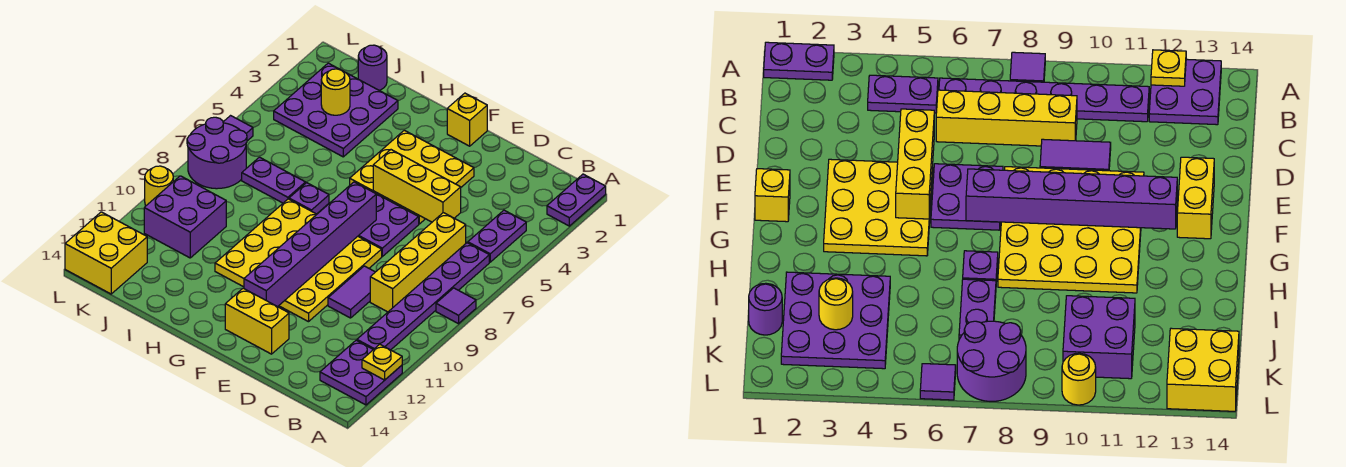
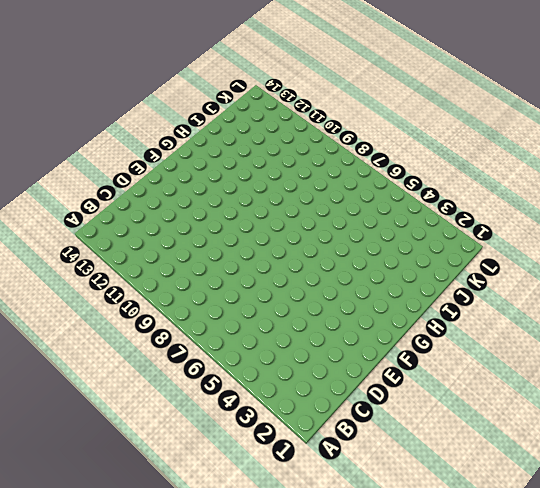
none -> purple plate A1:A2 level 1
none -> purple tile A8 level 1
none -> purple plate A12:B13 level 1

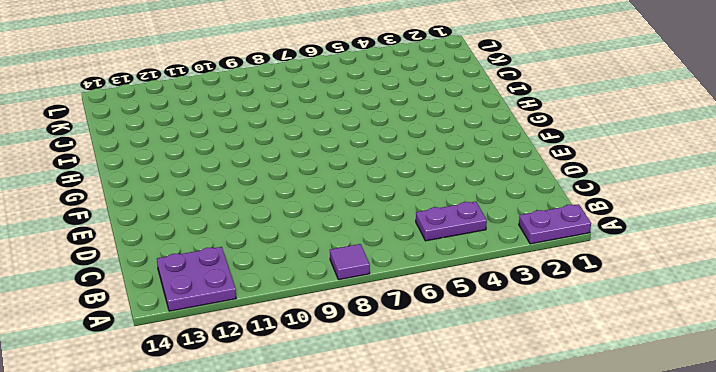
none -> purple plate B6:B11 level 1
none -> yellow brick C6:C9 level 1
none -> purple tile D9:D10 level 1

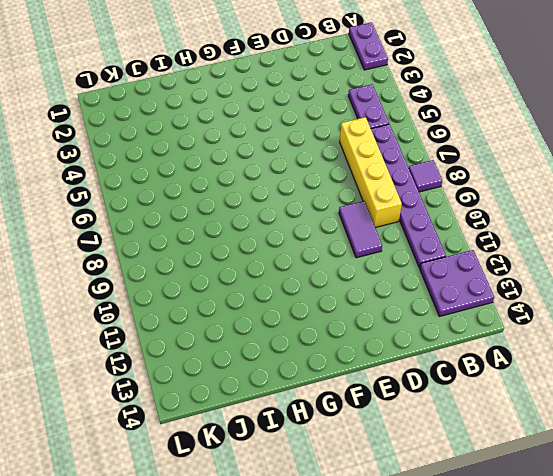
none -> yellow plate E3:G5 level 1
none -> purple plate E6:F7 level 1
none -> yellow plate E8:H11 level 1

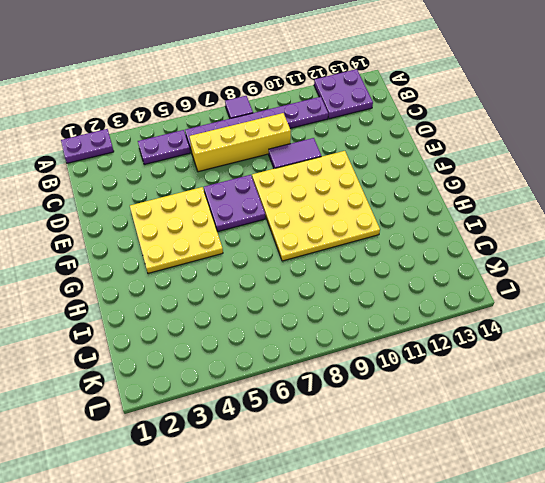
none -> yellow brick E13:F13 level 1
none -> yellow brick F1 level 1
none -> purple plate H7 level 1

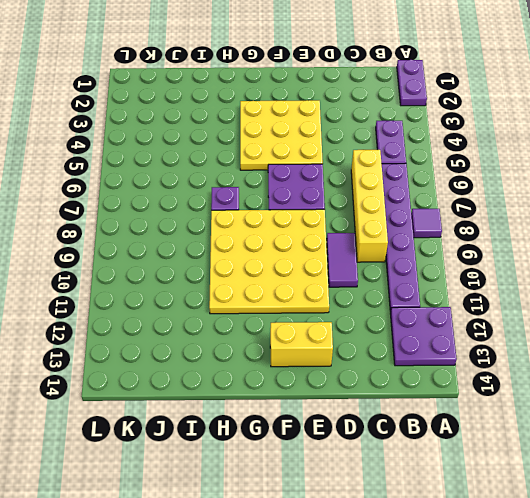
none -> yellow brick F1 level 1
none -> purple plate I2:K4 level 1
none -> purple plate I7:J7 level 1

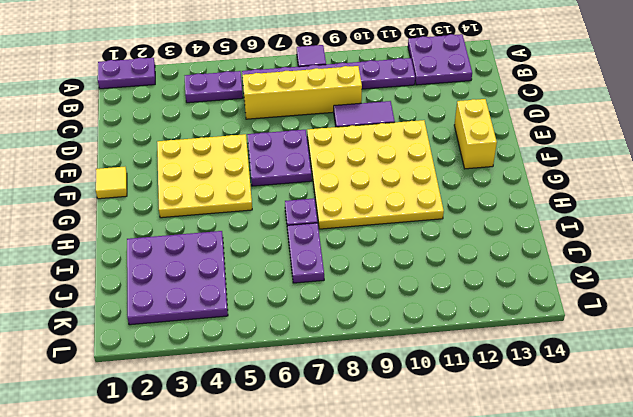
yellow tile F1 level 1 -> yellow brick F1 level 1
none -> purple round brick J1 level 1
none -> purple brick J10:K11 level 1
none -> purple round brick K7:L8 level 1

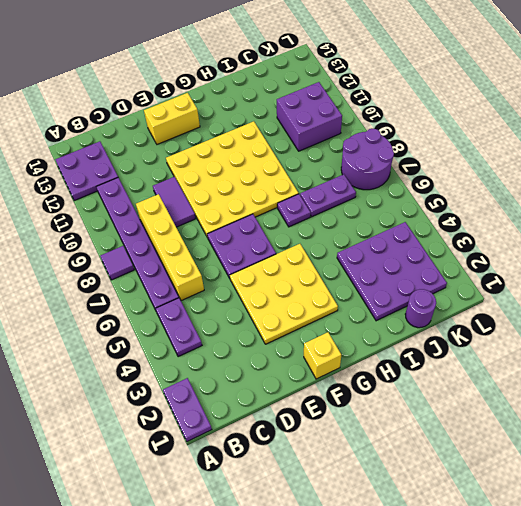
none -> yellow brick K13:L14 level 1
none -> purple tile L6 level 1
none -> yellow round brick L10 level 1

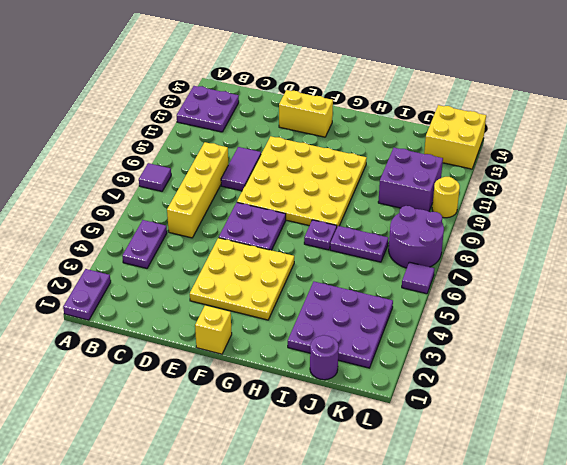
none -> purple plate B6:B11 level 1
none -> yellow plate A12 level 2
none -> yellow brick D5:F5 level 2

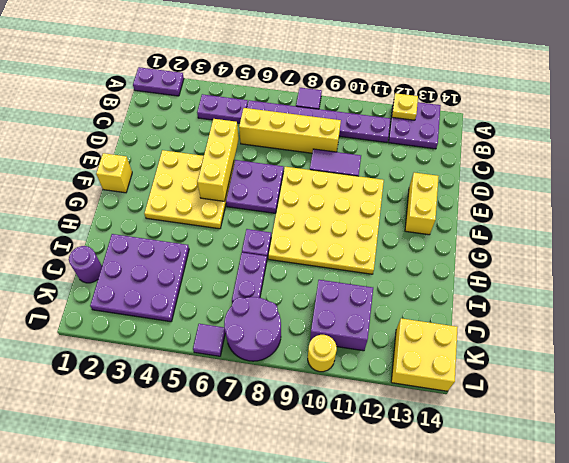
none -> purple brick F7:F12 level 2
none -> yellow round brick J3 level 2

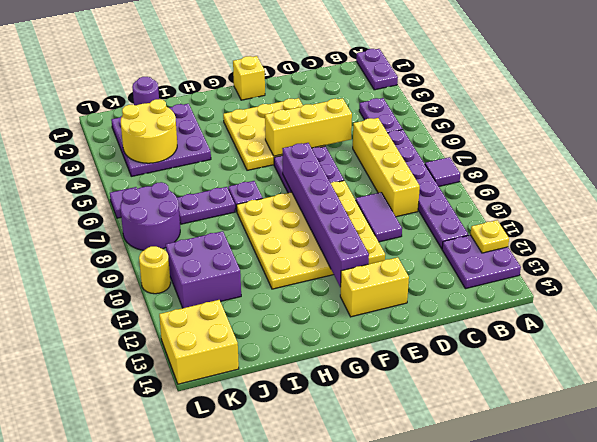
yellow round brick J3:K4 level 2 -> yellow round brick J3 level 2

